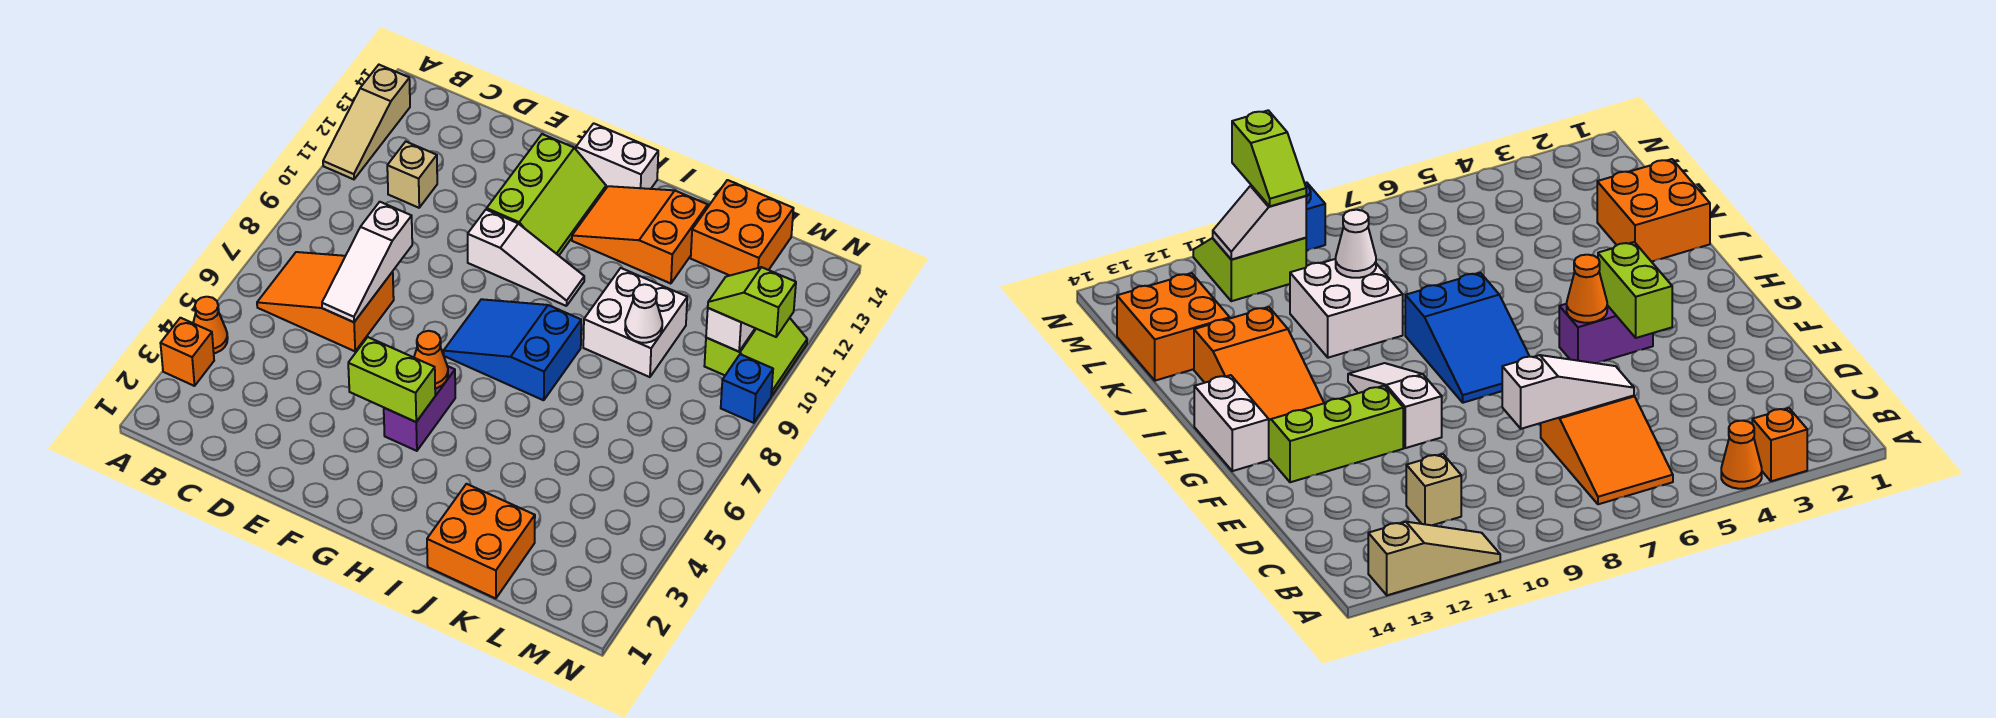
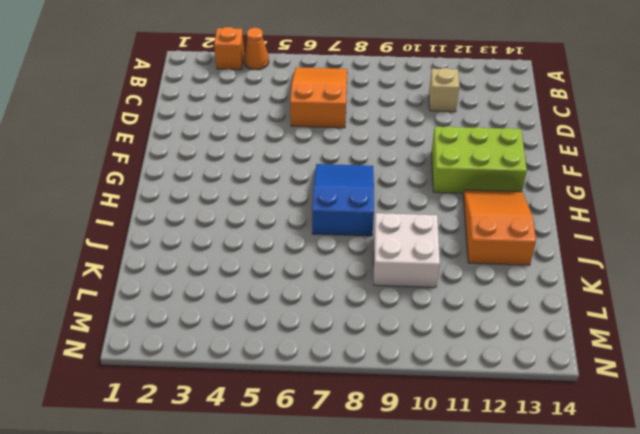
lime brick F11:G13 level 1 -> lime slope F11:G13 level 1 top F
none -> tan slope A11:A13 level 1 top 13
none -> white slope F10:H10 level 1 top F
none -> purple brick G4:G5 level 1

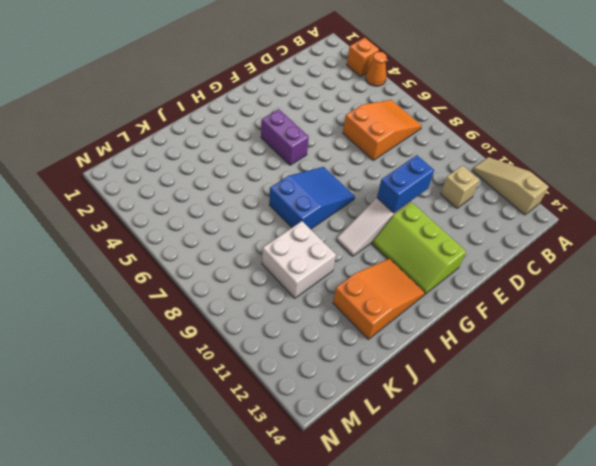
blue brick E10:F10 level 2 -> none
none -> white brick G14:H14 level 1
none -> orange brick J1:K2 level 1
none -> orange brick K13:L14 level 1

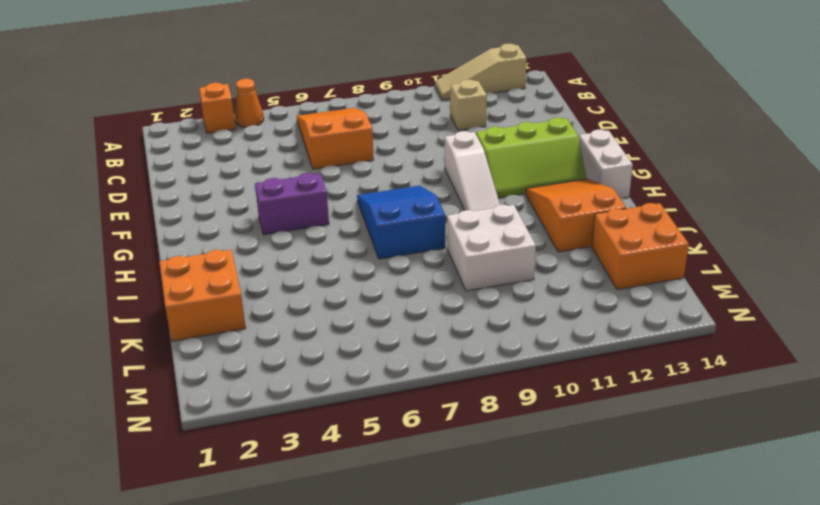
none -> lime slope M10:N11 level 1 top M
none -> blue brick N9 level 1
none -> white slope D6:D8 level 2 top 8

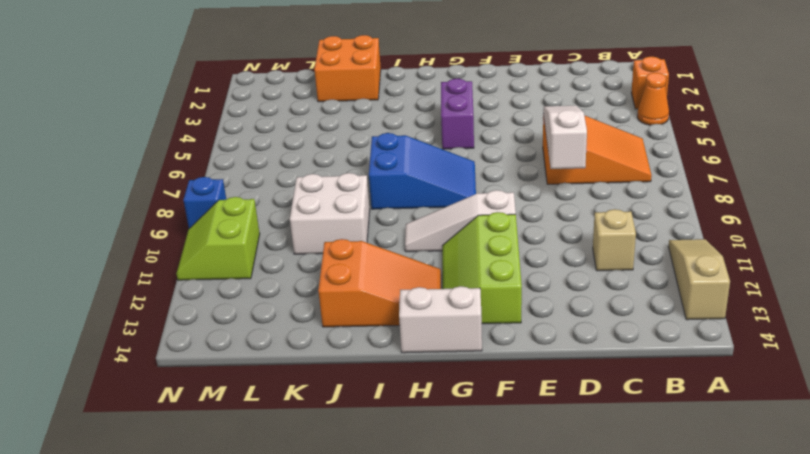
none -> orange brick K13:L14 level 1
none -> lime brick F4:G4 level 2
none -> orange cone G5 level 2

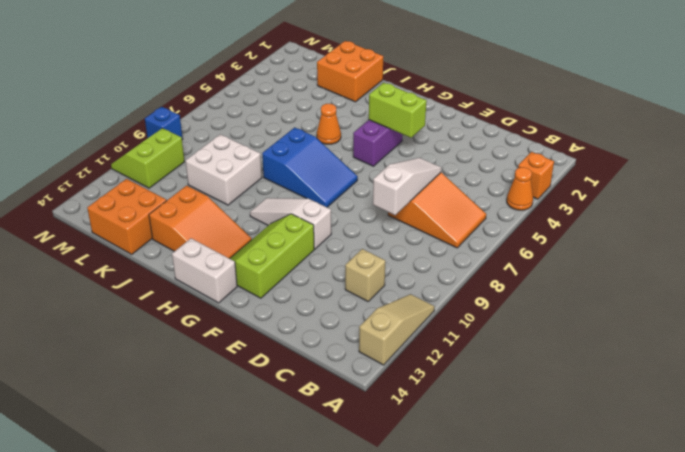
orange cone I5 level 1 -> orange cone G5 level 2
none -> white cone K9 level 2
none -> white slope M10:M11 level 2 top 10
none -> lime slope M10:N10 level 3 top N

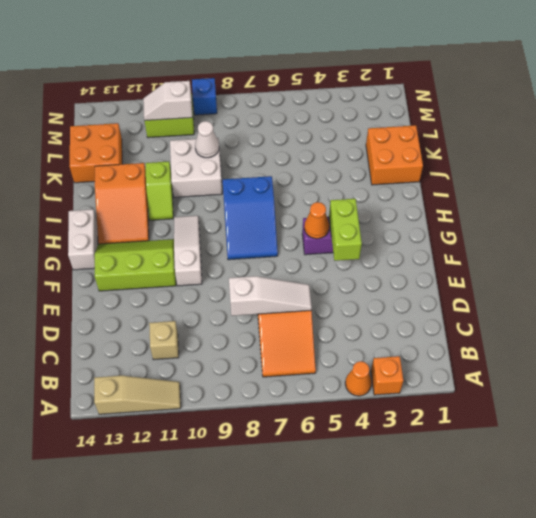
lime slope I11:J11 level 1 top J -> lime slope M10:N10 level 3 top N

